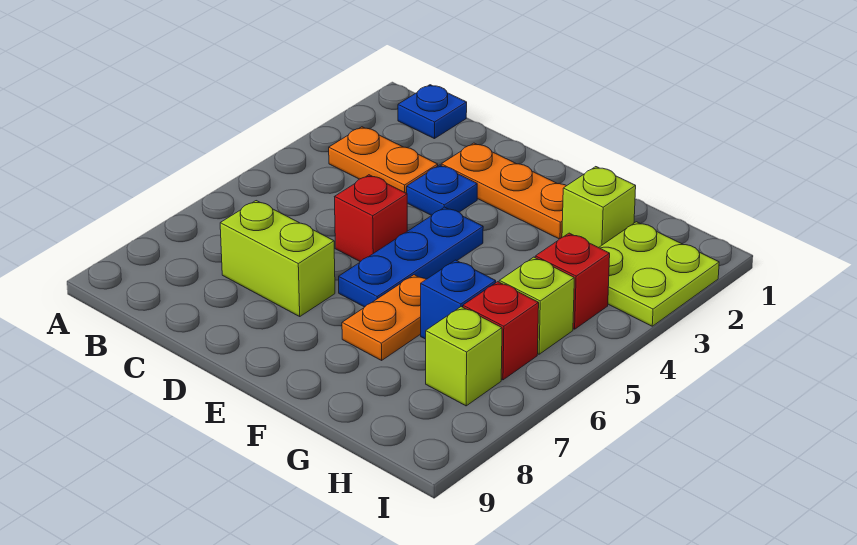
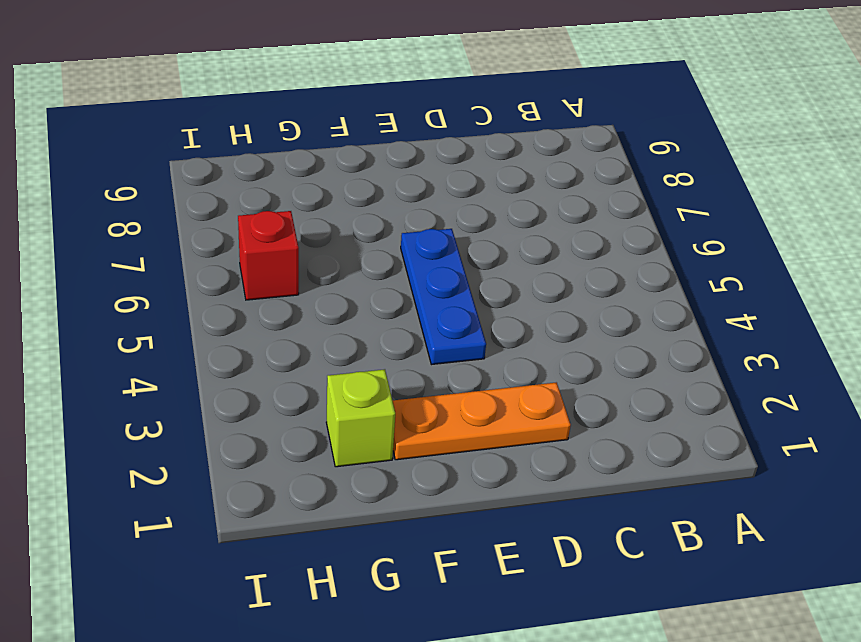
none -> blue plate B1 level 1
none -> orange plate B3:C3 level 1
none -> lime brick C7:D7 level 1

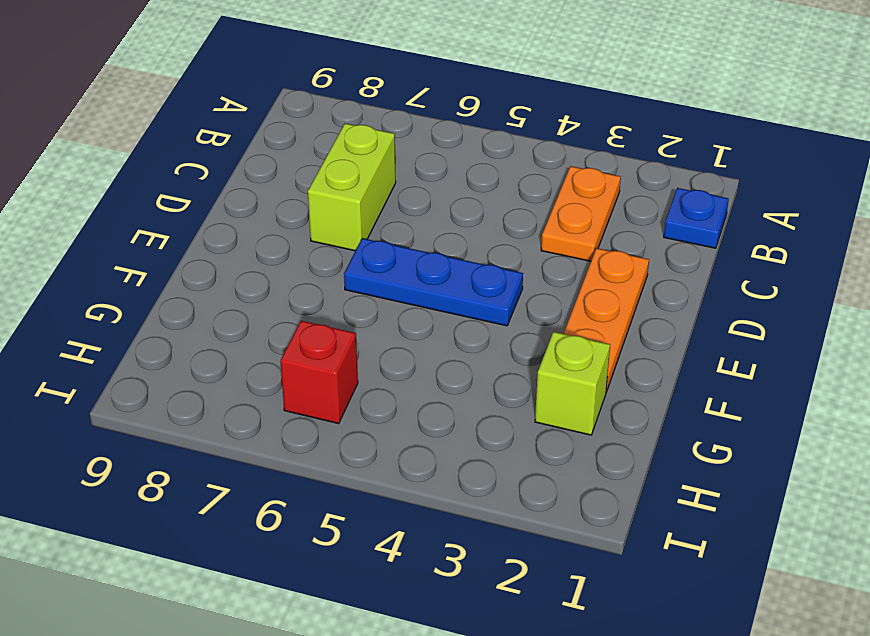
none -> blue plate D3 level 1
none -> red brick D5 level 1
none -> orange plate F6:F7 level 1

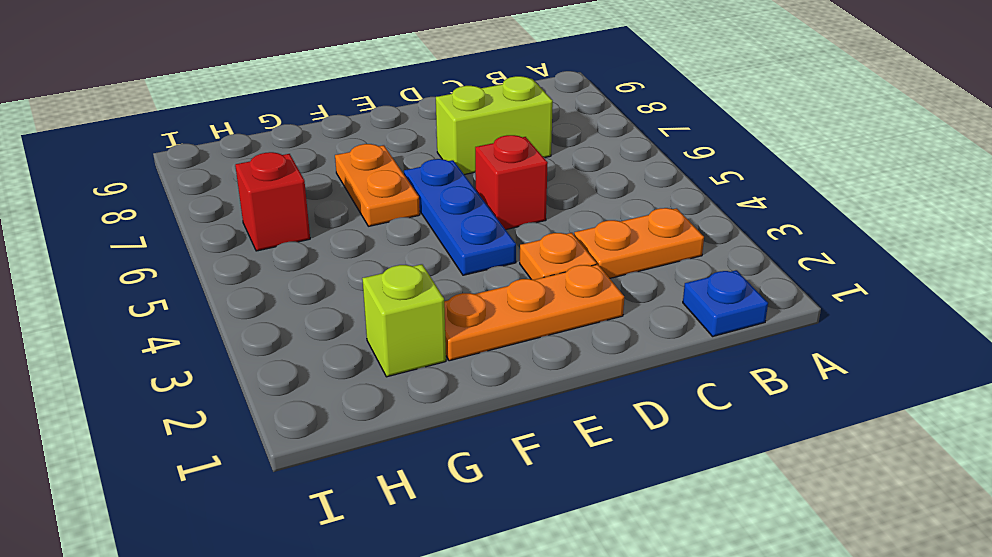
orange plate D3 level 1 -> blue plate D3 level 1
none -> blue brick G6 level 1
none -> lime plate H2:I3 level 1
none -> red brick H4 level 1

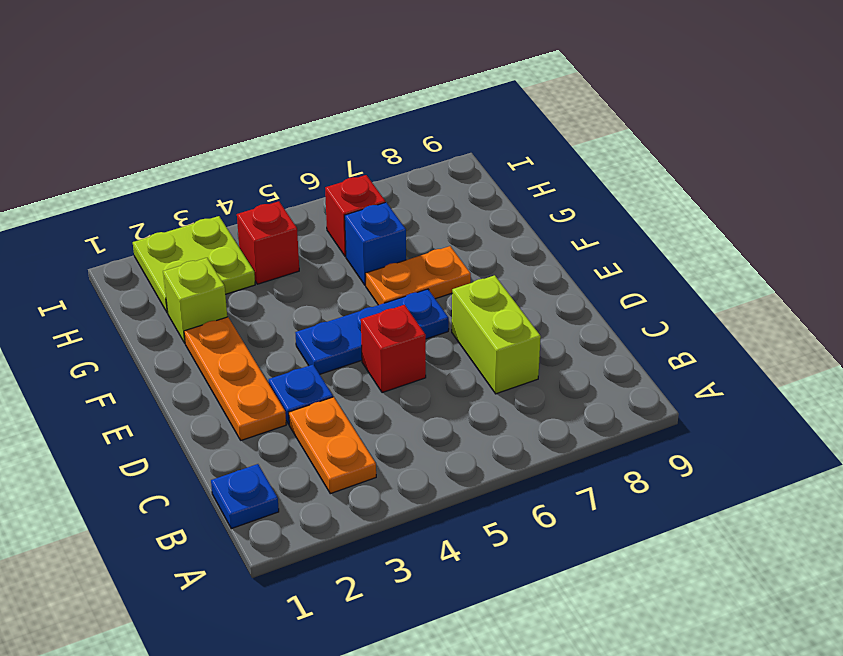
none -> lime brick H5 level 1
none -> lime brick H7 level 1

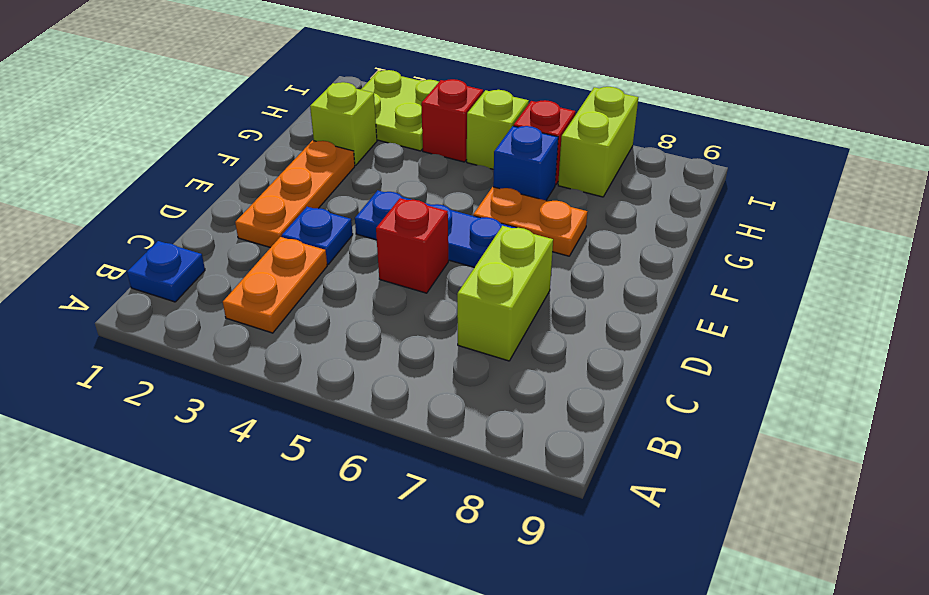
lime brick H7:I7 level 1 -> lime brick H7 level 1

